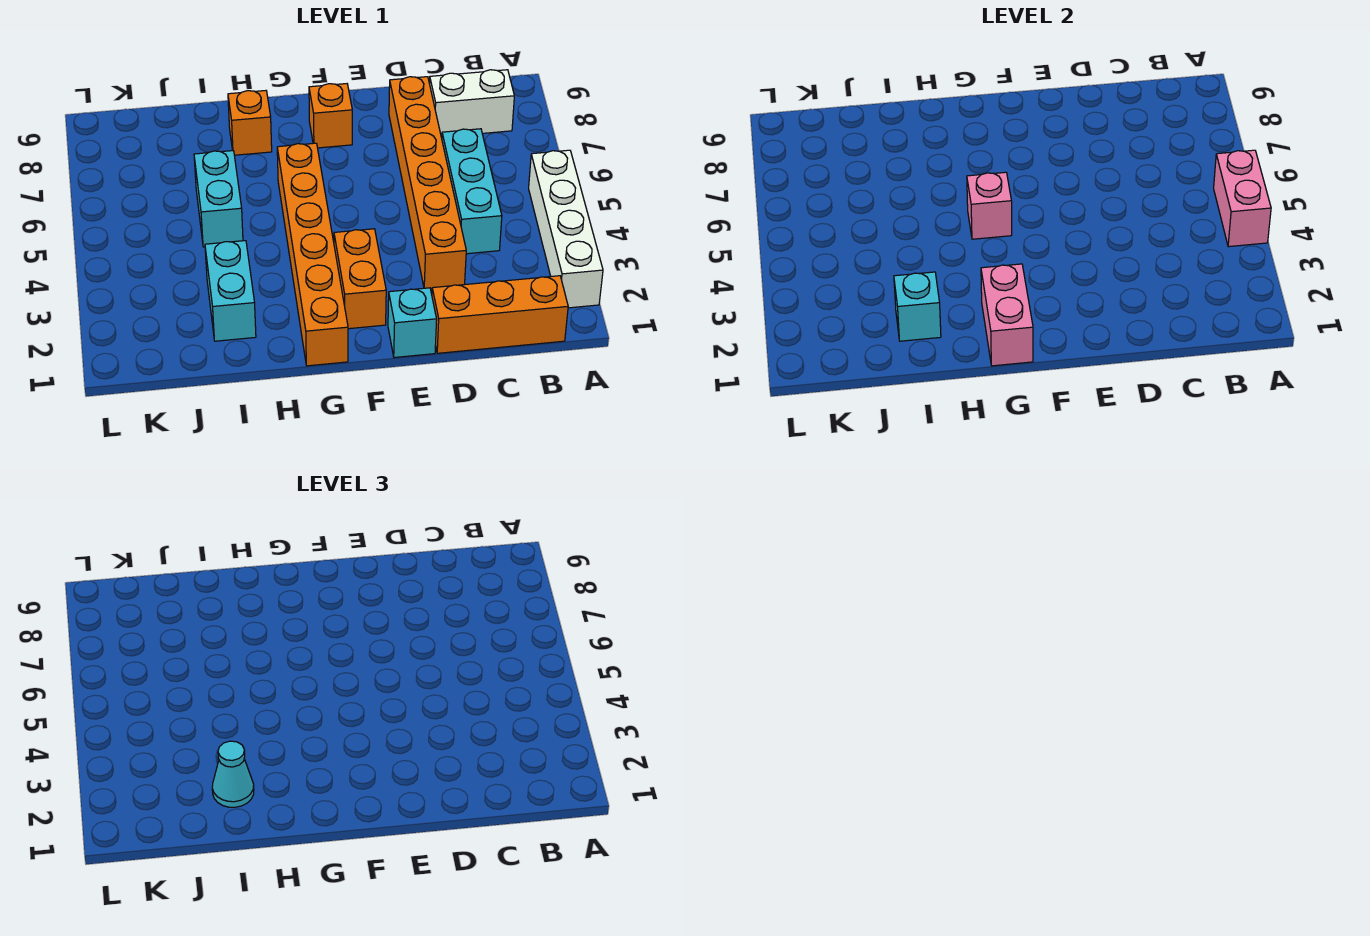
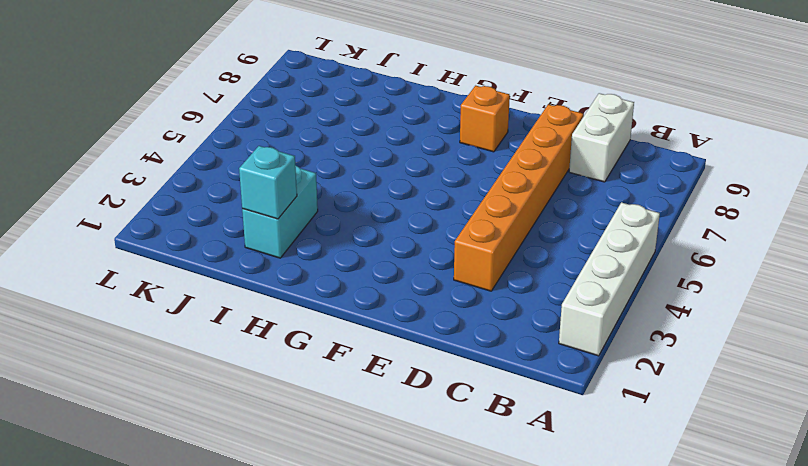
white brick C8:C9 level 1 -> white brick B8:C8 level 1
none -> orange brick B1:D1 level 1
none -> cyan brick C4:C6 level 1
none -> cyan brick E1 level 1

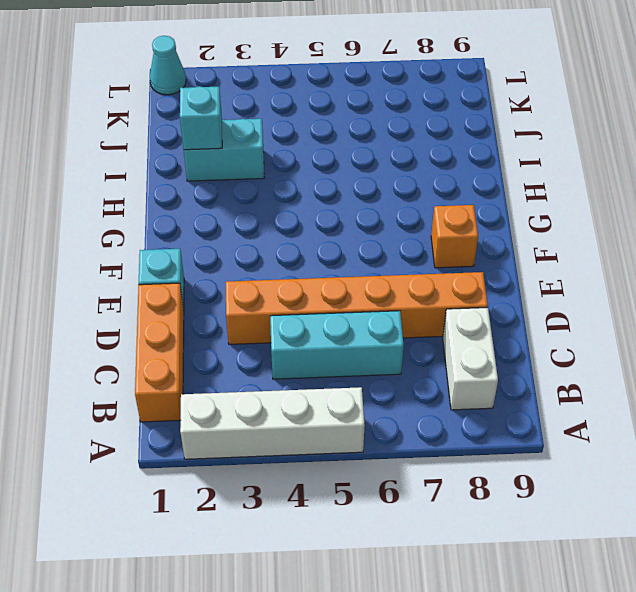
cyan cone L1 level 1 -> cyan cone I2 level 3
none -> orange brick F2:F3 level 1
none -> orange brick G1:G6 level 1
none -> orange brick H8 level 1

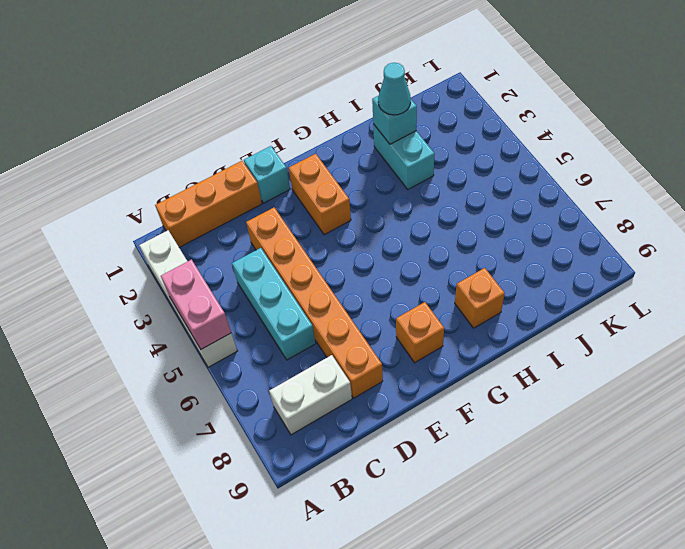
none -> orange brick G1:G6 level 1
none -> cyan brick I5:I6 level 1
none -> pink brick G1:G2 level 2

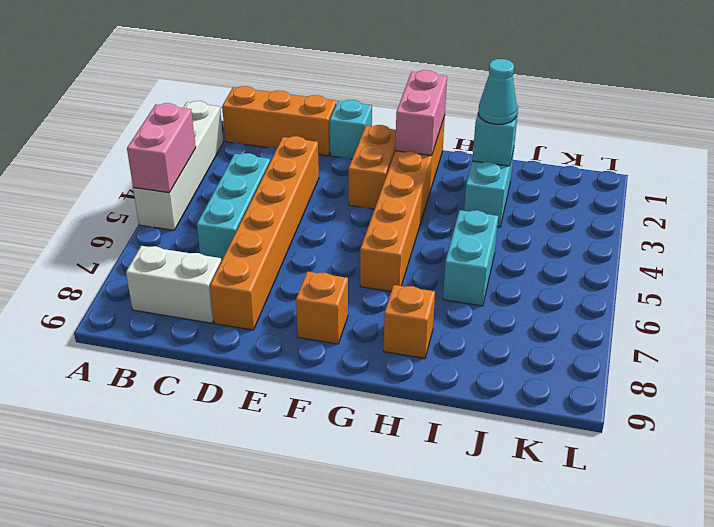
none -> pink brick G5 level 2

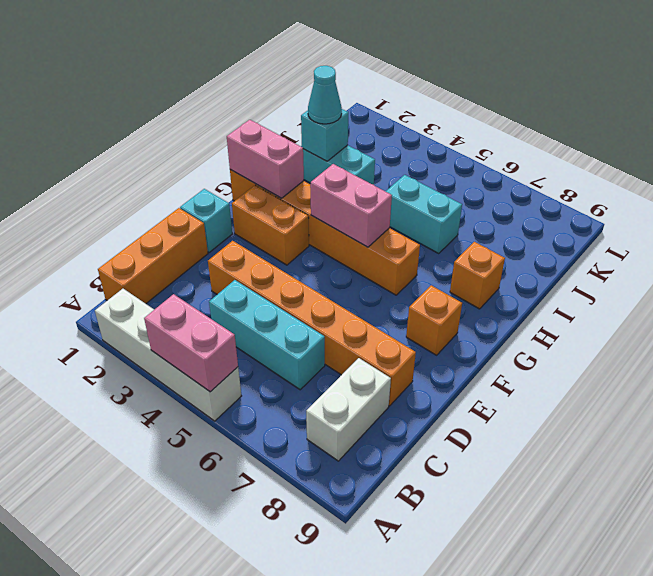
pink brick G4:G5 level 2 -> pink brick G5 level 2

